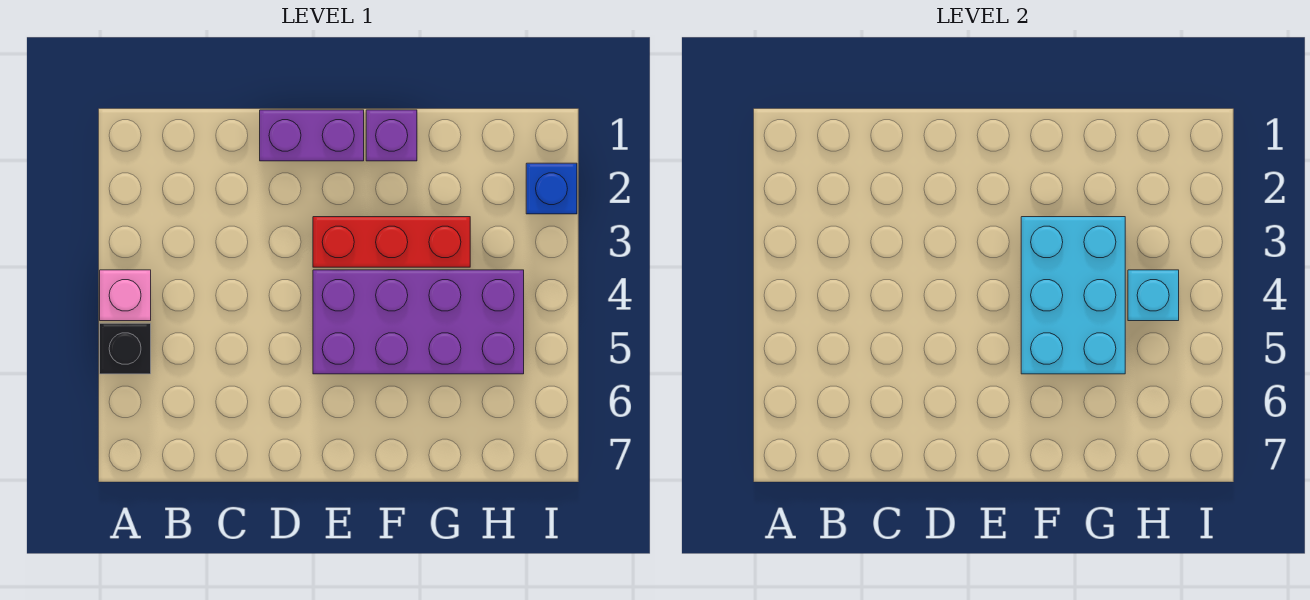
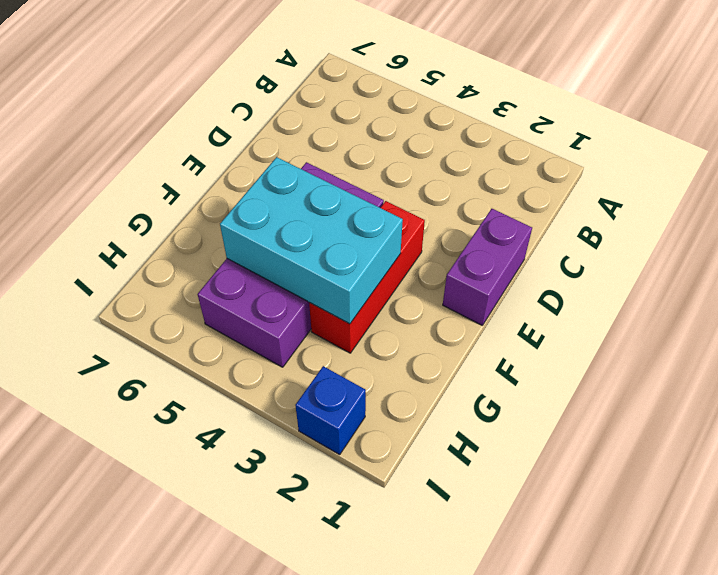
none -> pink brick A4 level 1
none -> black brick A5 level 1

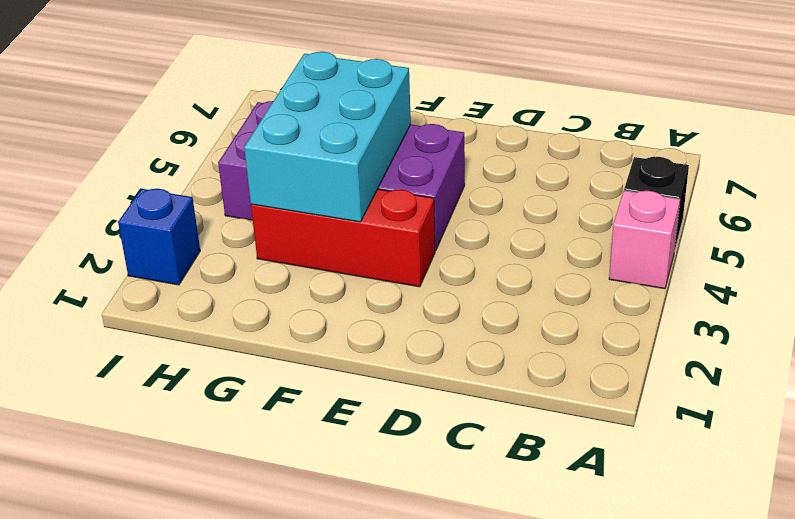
none -> purple brick D1:E1 level 1
none -> purple brick F1 level 1

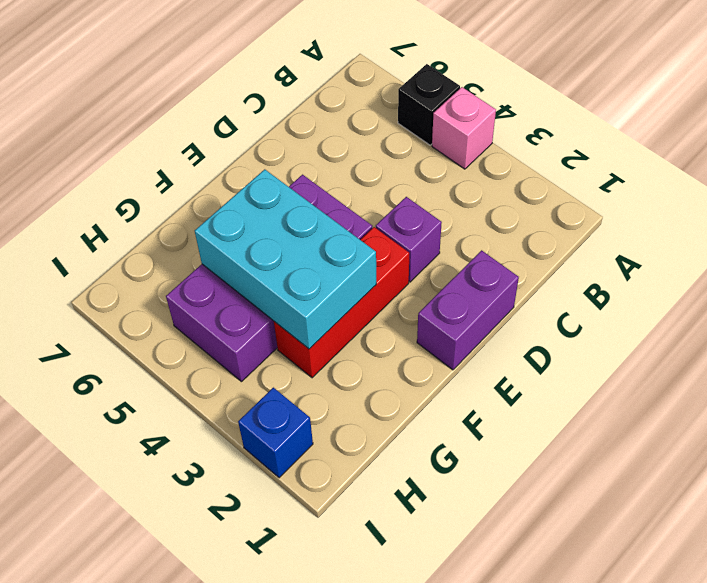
purple brick D3 level 1 -> purple brick F1 level 1
none -> cyan brick H4 level 2

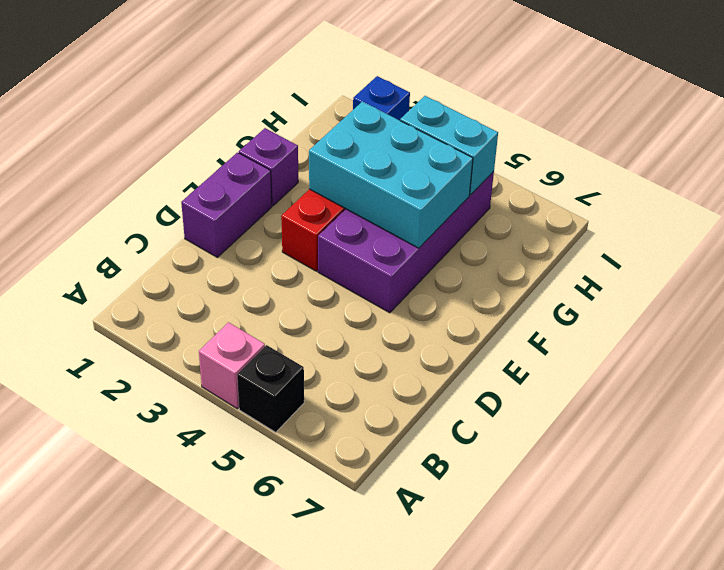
cyan brick H4:H5 level 2 -> cyan brick H4 level 2

